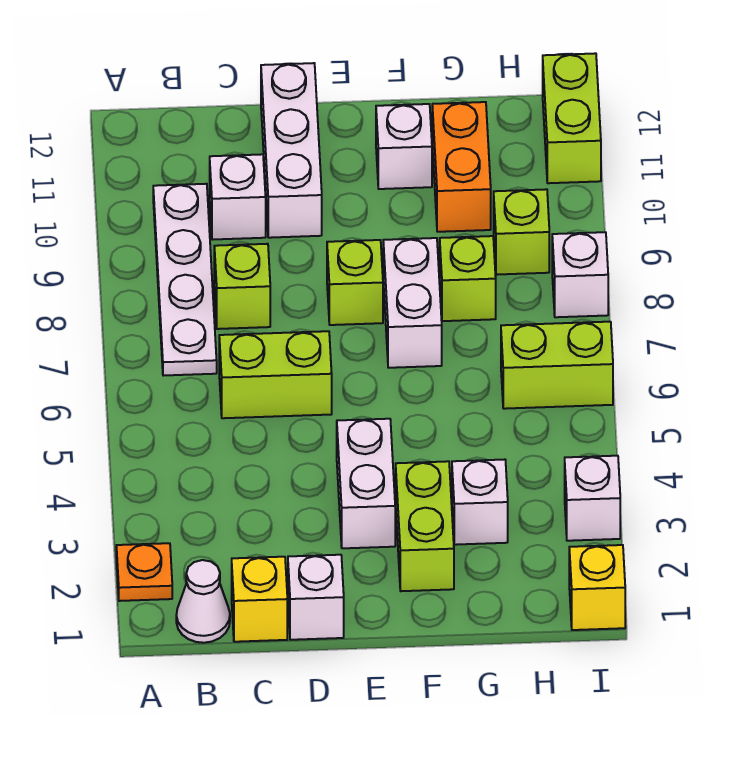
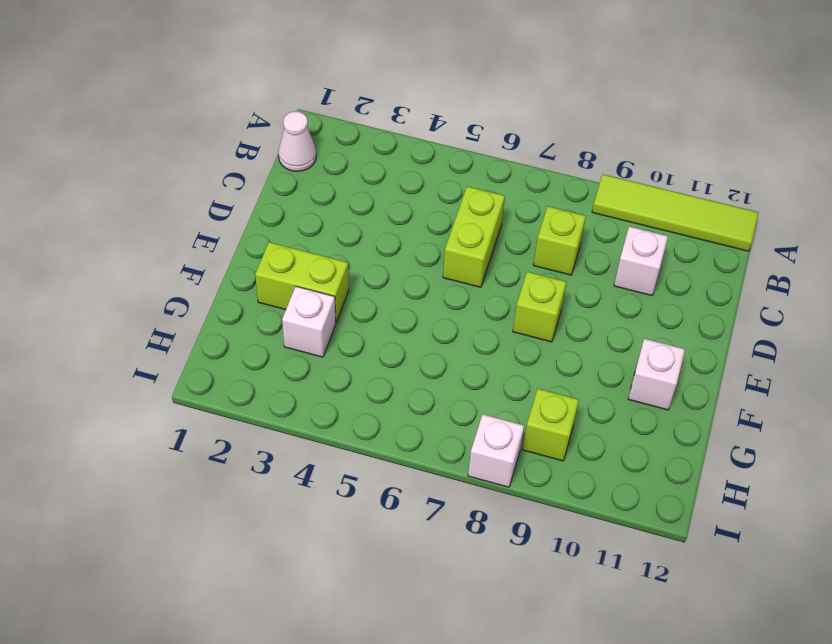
lime tile A9:A12 level 1 -> none
none -> orange plate A2 level 1
none -> white plate B7:B10 level 1
none -> yellow brick C1 level 1

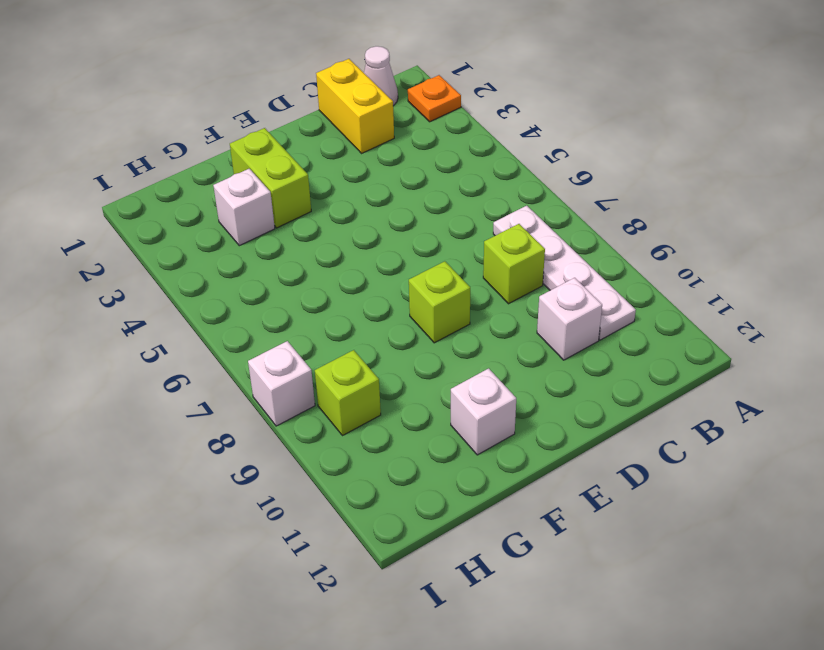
yellow brick C1:C2 level 1 -> yellow brick C1 level 1
none -> lime brick C6:D6 level 1
none -> white brick D1 level 1
none -> white brick D10:D12 level 1

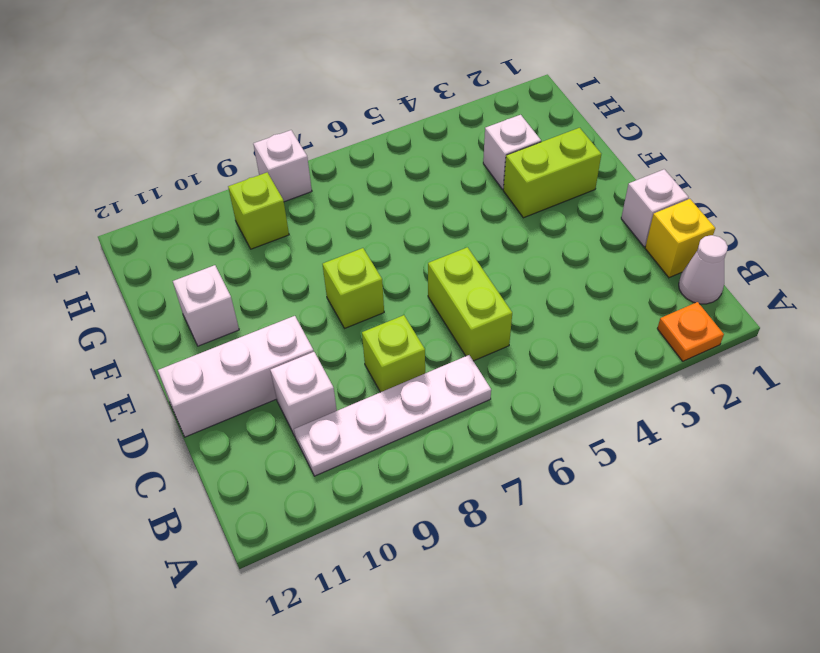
none -> white brick E3:E4 level 1
none -> white brick F7:F8 level 1
none -> lime brick G8 level 1

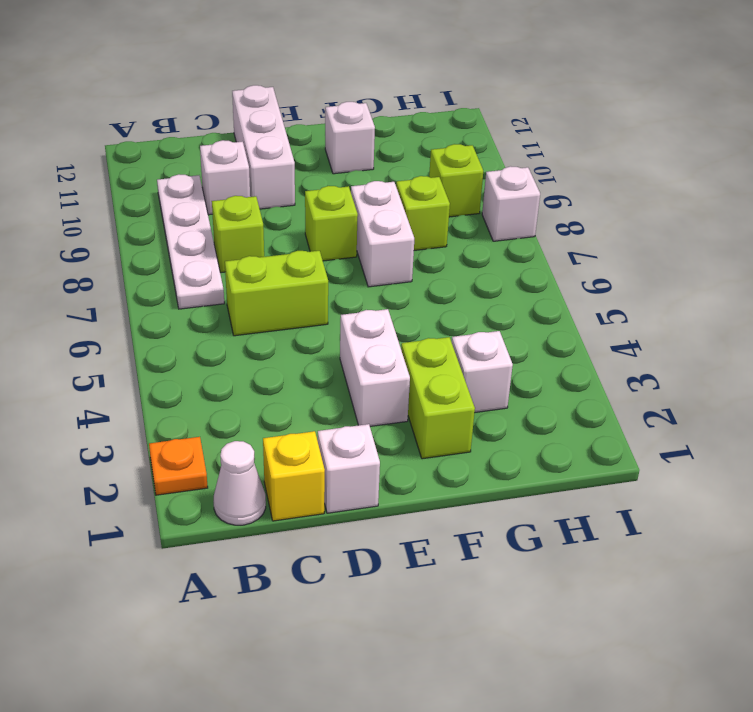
none -> orange brick G10:G11 level 1
none -> lime brick H6:I6 level 1
none -> yellow brick I1 level 1

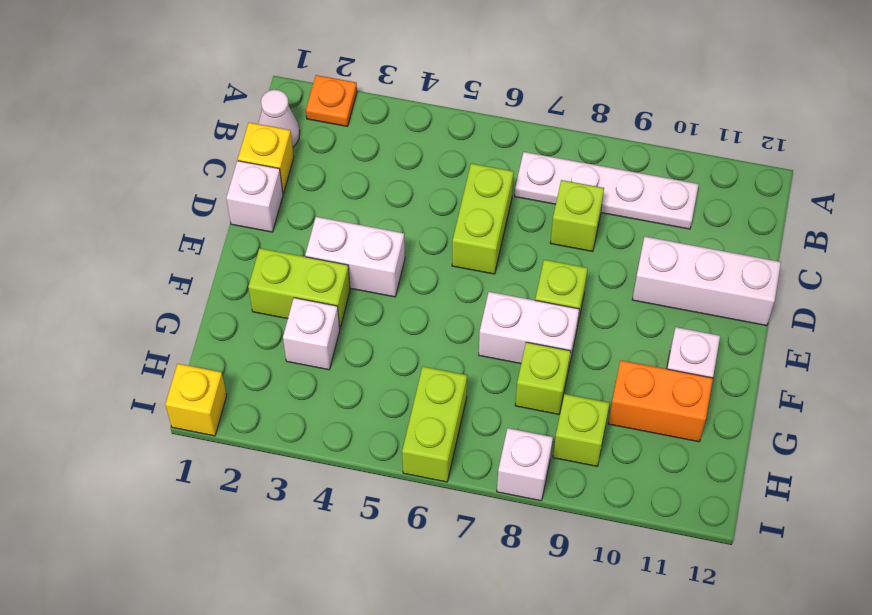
none -> white brick C10 level 1
none -> white brick I3 level 1
none -> lime brick I11:I12 level 1

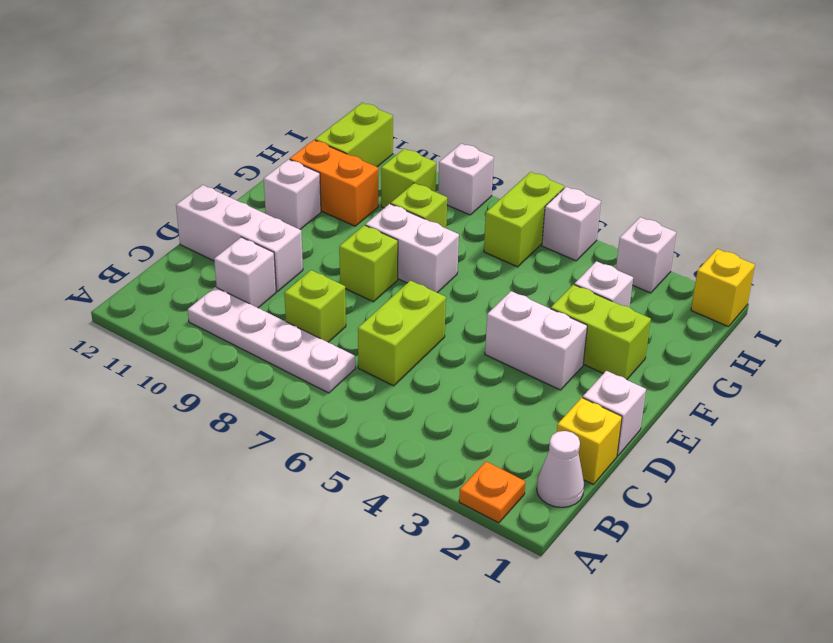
lime brick H11:I11 level 1 -> lime brick I11:I12 level 1
white brick I5 level 1 -> none

